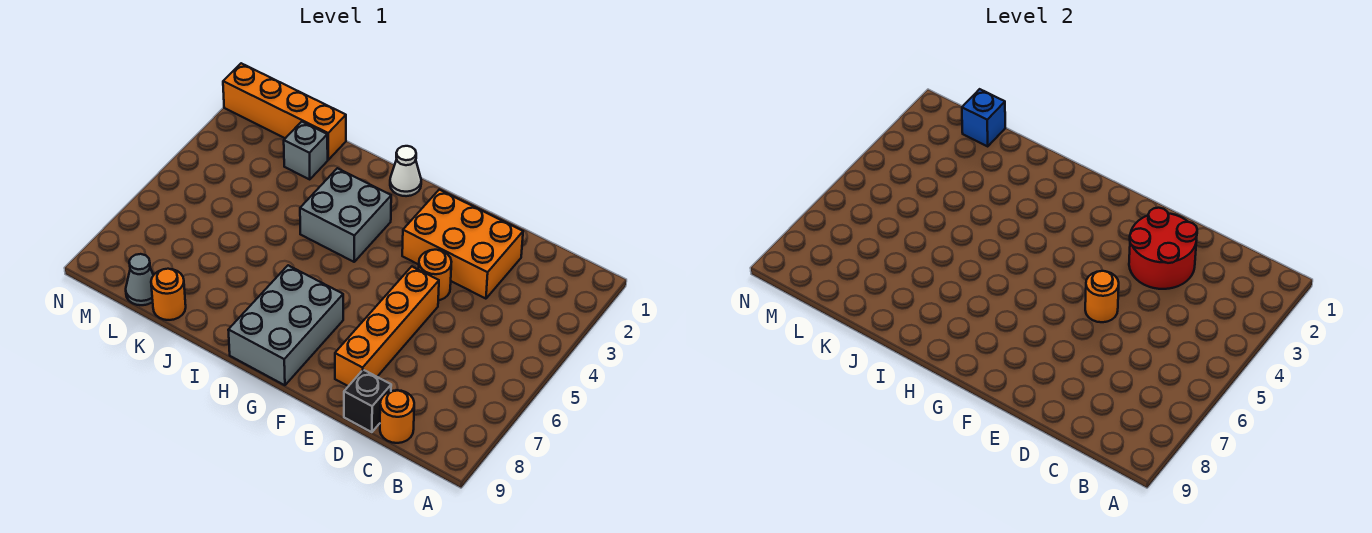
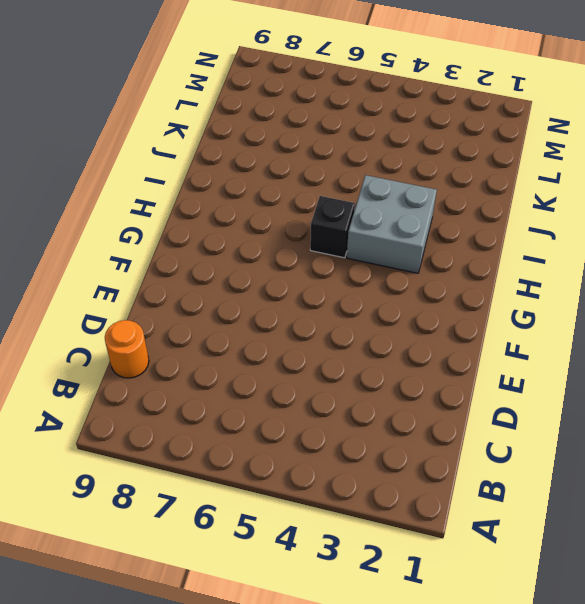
black brick H5 level 1 -> black brick D9 level 1
none -> orange brick D2:F3 level 1
none -> orange round brick E4 level 1
none -> orange brick E5:E8 level 1

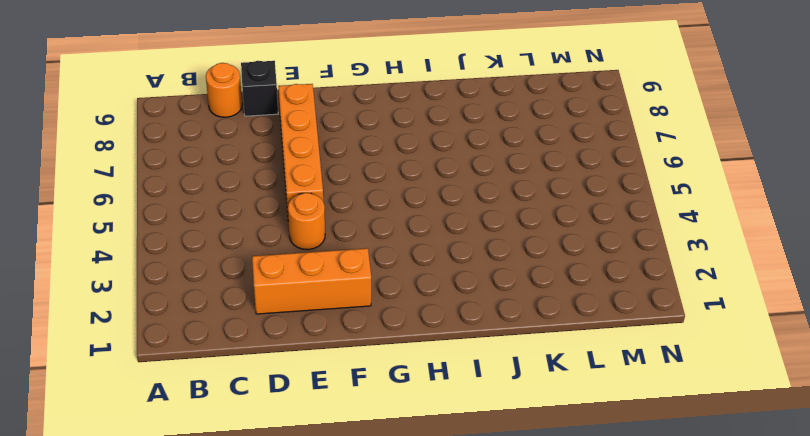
orange brick D2:F2 level 1 -> orange brick D2:F3 level 1
none -> grey brick G7:H9 level 1
none -> white cone H1 level 1
none -> grey brick H3:I4 level 1

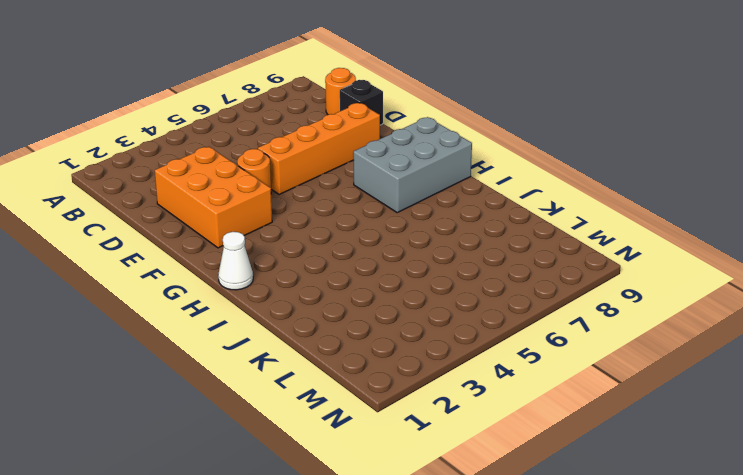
none -> grey brick H3:I4 level 1
none -> orange brick K1:N1 level 1
none -> grey brick K2 level 1

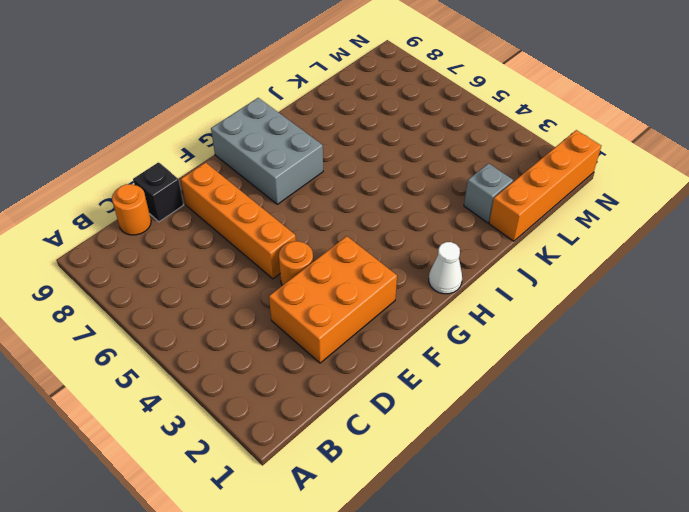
none -> grey brick H3:I4 level 1
none -> orange round brick K9 level 1
none -> grey cone L9 level 1

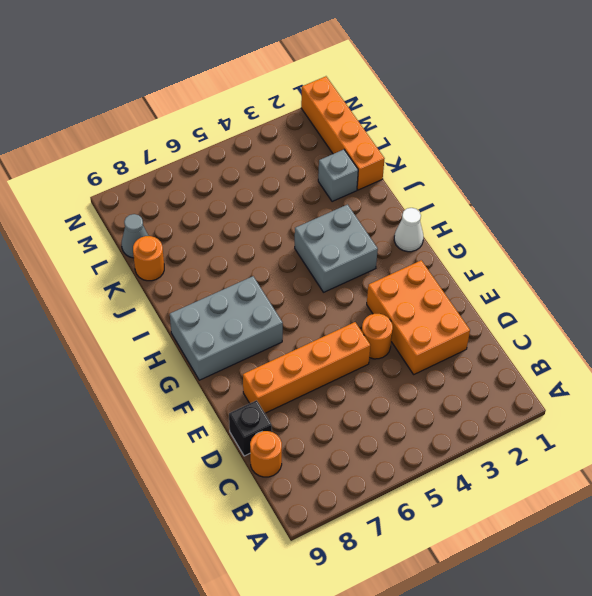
none -> red round brick D2:E3 level 2
none -> orange round brick E5 level 2
none -> blue brick L1 level 2

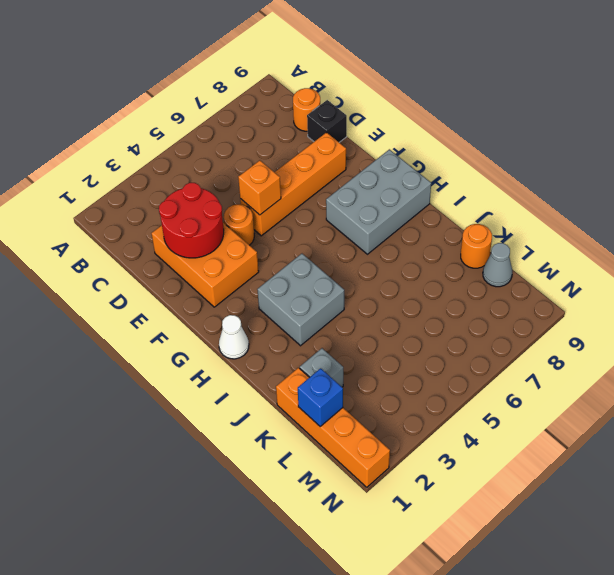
orange brick E5 level 2 -> orange round brick E5 level 2

